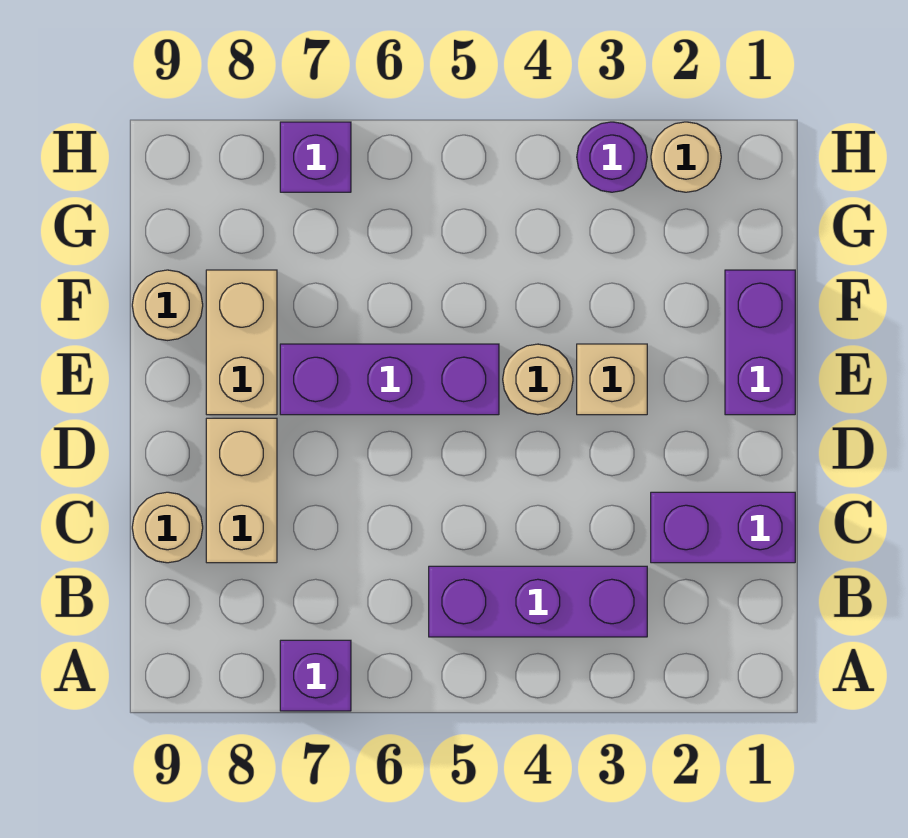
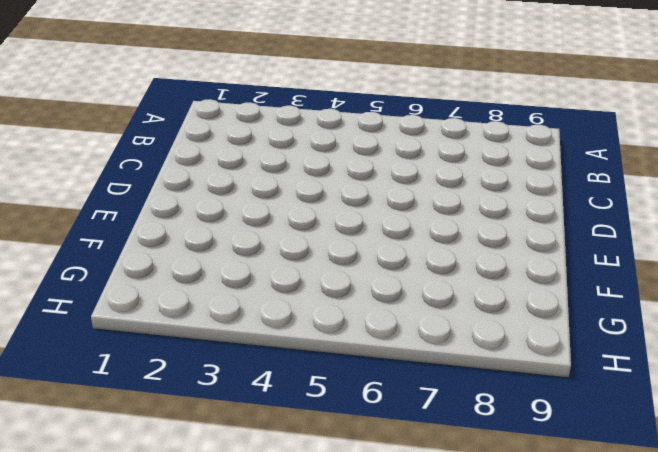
none -> purple brick A7 level 1
none -> purple brick B3:B5 level 1
none -> purple brick C1:C2 level 1

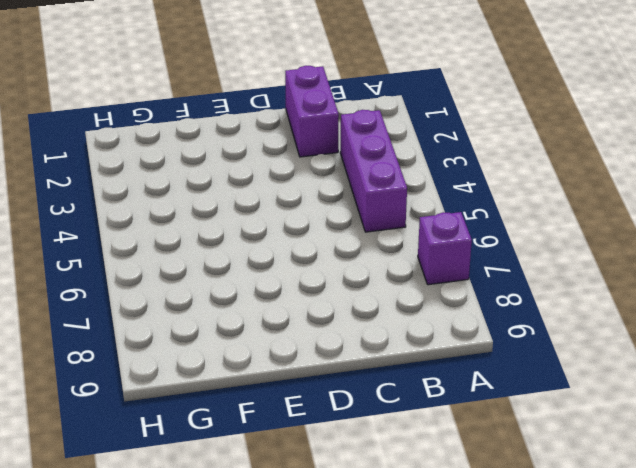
none -> tan brick C8:D8 level 1
none -> tan round brick C9 level 1
none -> purple brick E1:F1 level 1

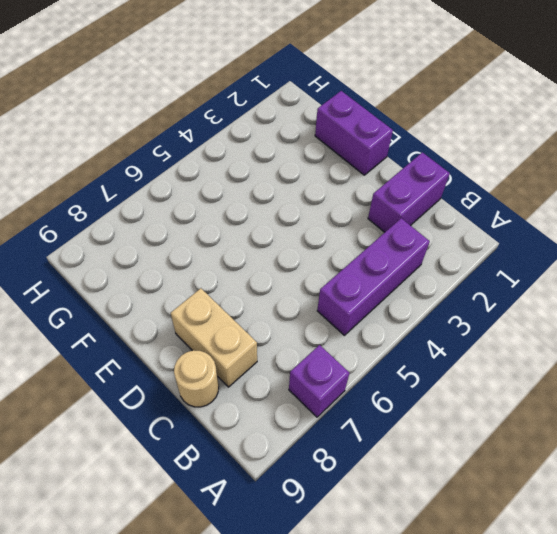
none -> tan brick E3 level 1
none -> tan round brick E4 level 1
none -> purple brick E5:E7 level 1

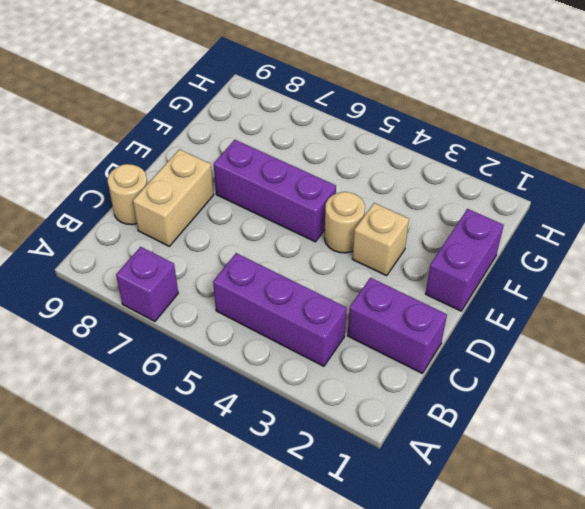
none -> tan brick E8:F8 level 1
none -> tan round brick F9 level 1
none -> tan round brick H2 level 1

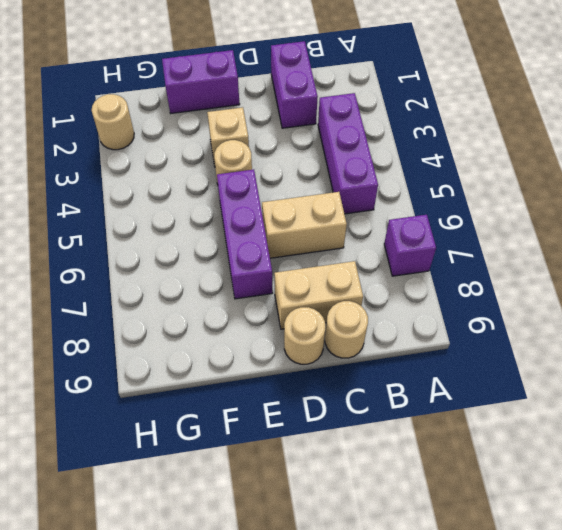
tan brick C6:D6 level 1 -> tan brick E8:F8 level 1
tan round brick D9 level 1 -> tan round brick F9 level 1
none -> purple round brick H3 level 1
none -> purple brick H7 level 1

